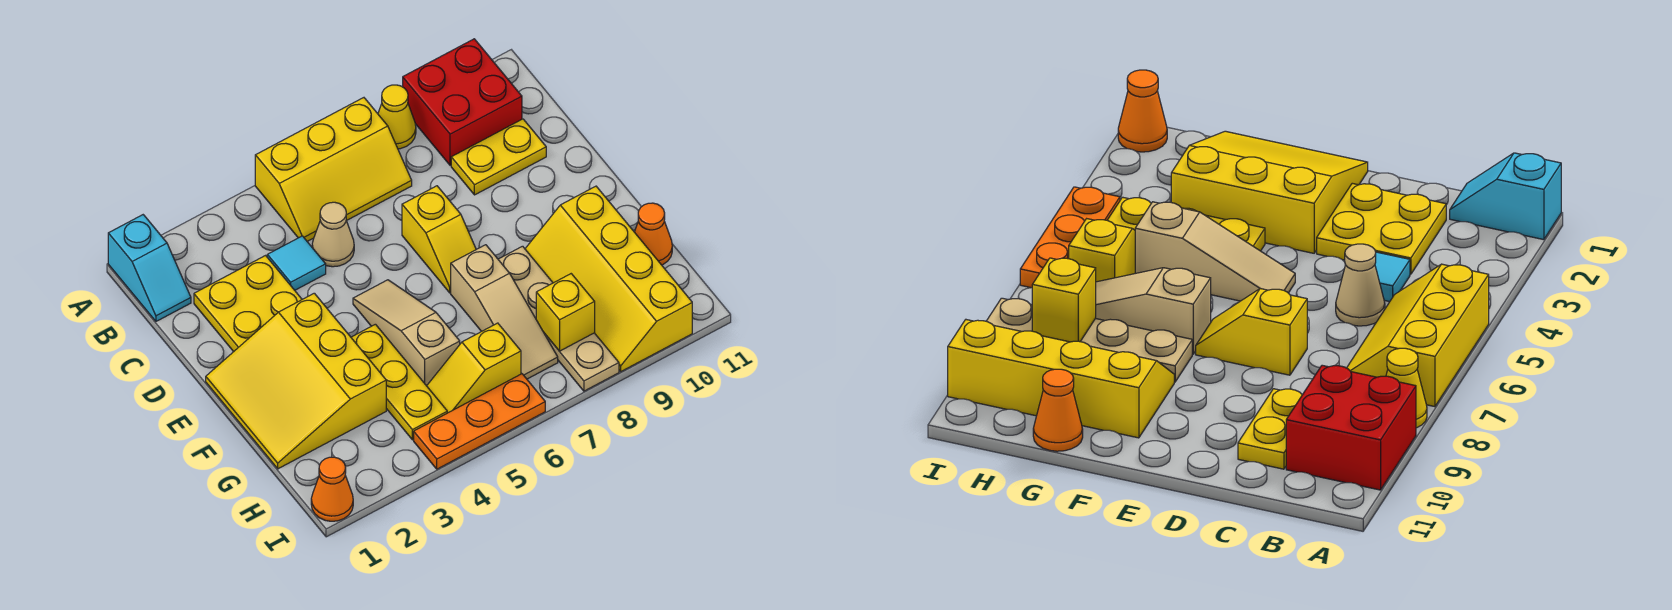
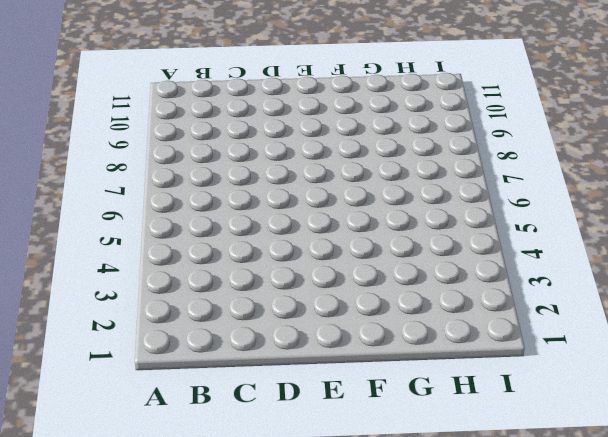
none -> cyan slope A1:B1 level 1 top A
none -> yellow slope A5:B7 level 1 top A
none -> yellow cone A8 level 1

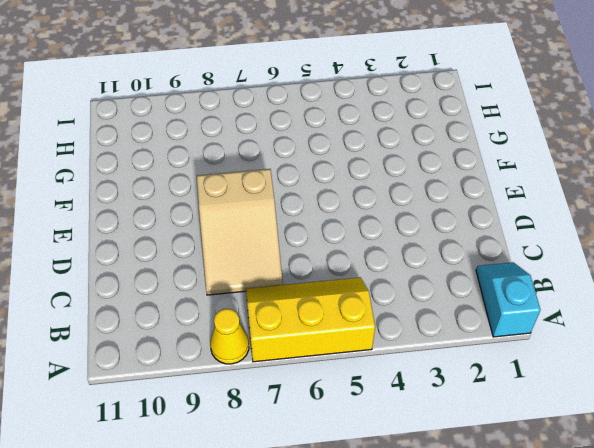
tan slope C7:E8 level 1 top E -> yellow slope D7:E7 level 1 top D
none -> red brick A9:B10 level 1
none -> yellow plate C2:D3 level 1
none -> cyan tile C4 level 1

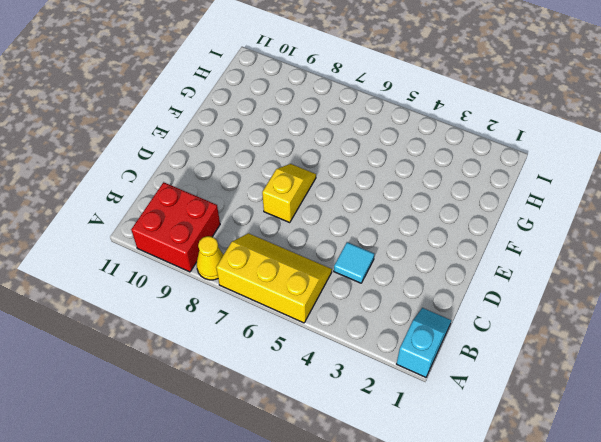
none -> yellow plate C2:D3 level 1
none -> tan cone C5 level 1
none -> yellow plate C9:C10 level 1

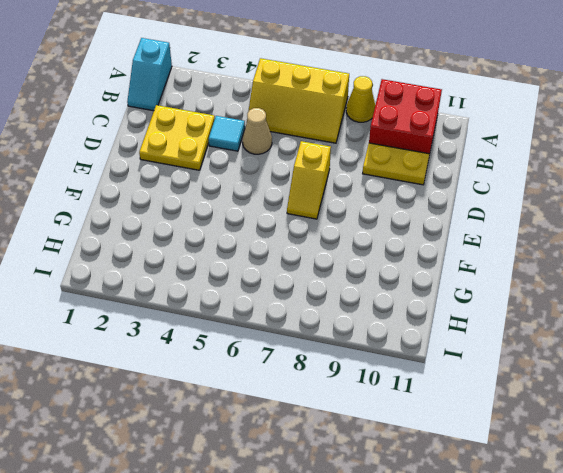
none -> yellow slope E1:G3 level 1 top 3
none -> tan slope E5:G5 level 1 top G
none -> yellow plate F4:H4 level 1

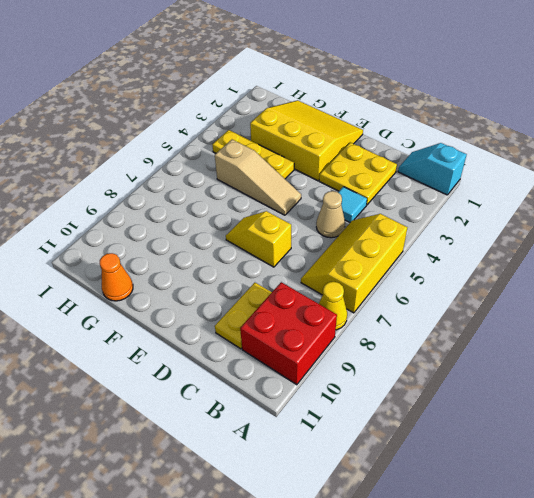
none -> tan slope F7:H7 level 1 top F
none -> tan plate F8:I8 level 1
none -> yellow slope F9:I10 level 1 top 10

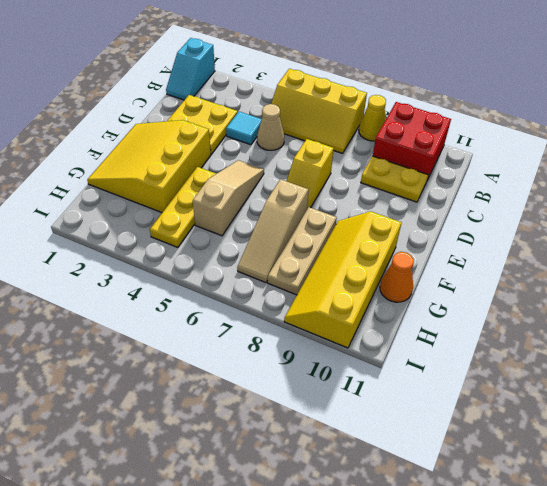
tan plate F8:H8 level 1 -> tan plate F8:I8 level 1
none -> yellow slope H5:H6 level 1 top 6
none -> orange cone I1 level 1
none -> orange plate I4:I6 level 1

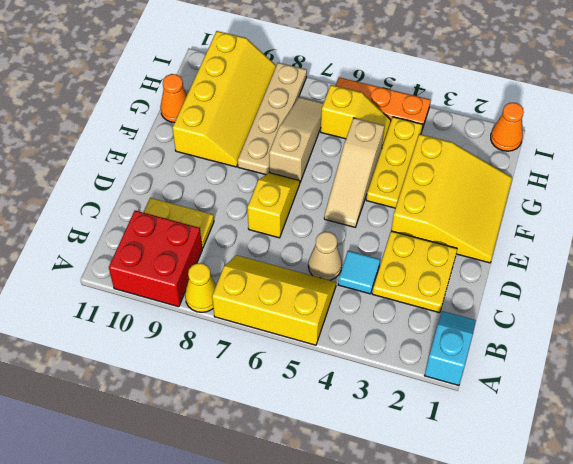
none -> yellow brick H8 level 2

